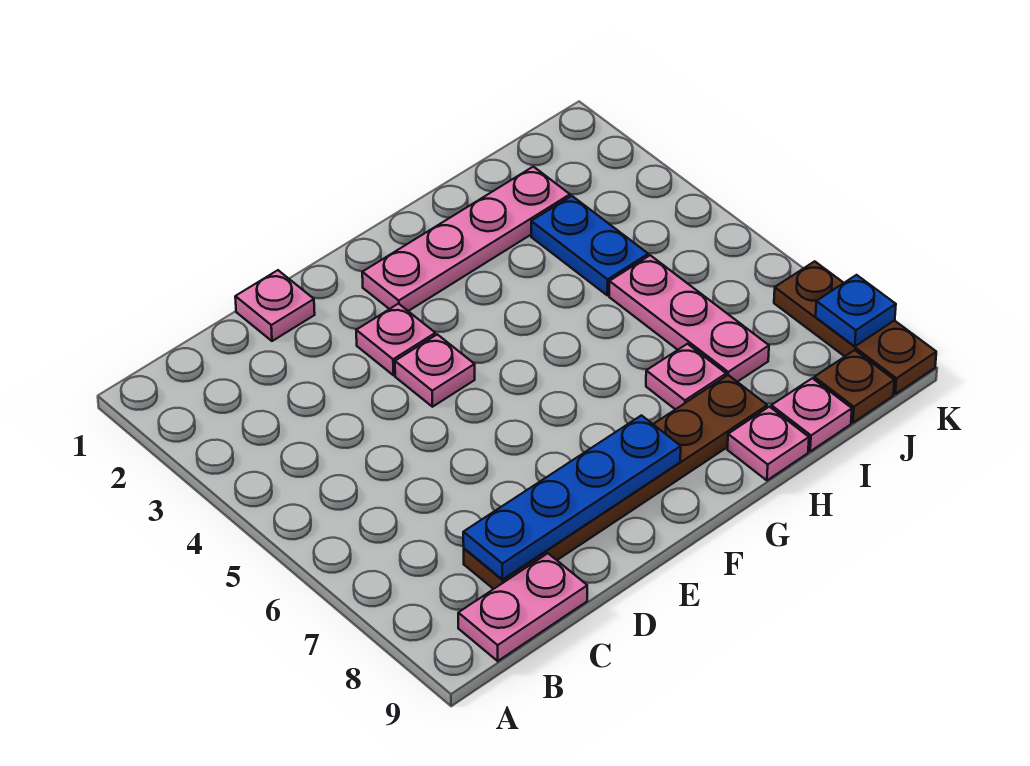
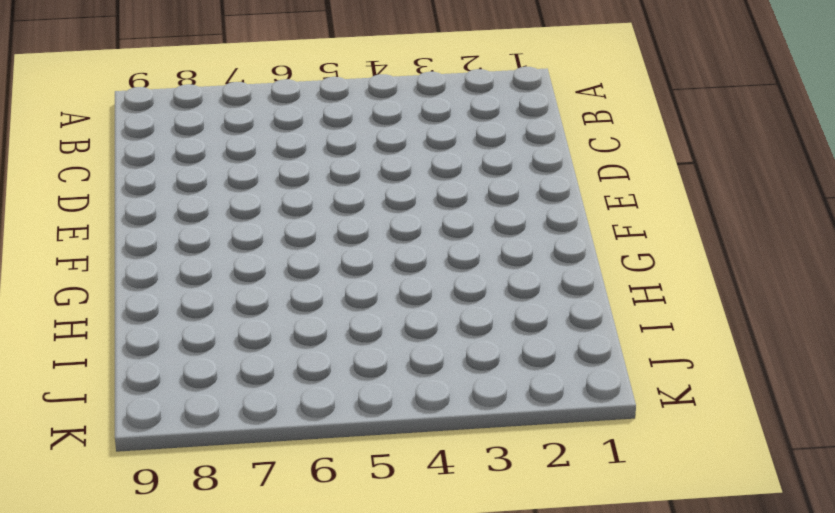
none -> pink plate B9:C9 level 1
none -> brown plate C8:H8 level 1
none -> pink plate D1 level 1

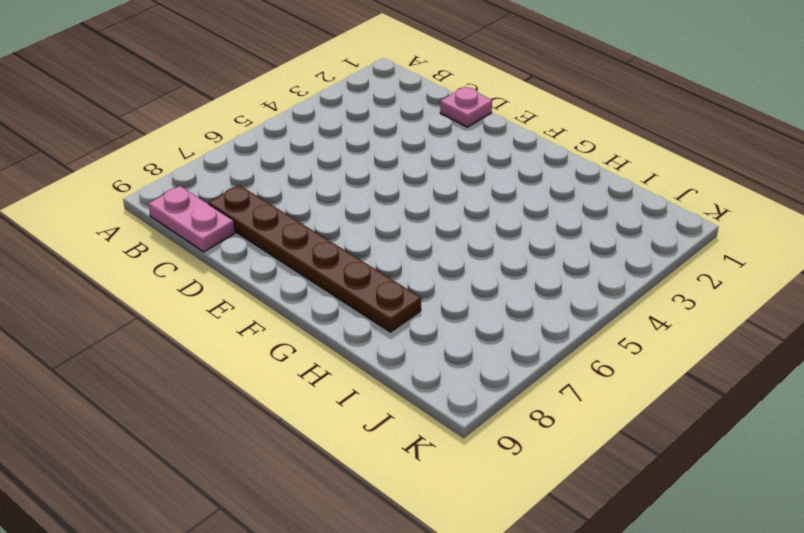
none -> pink plate E3 level 1
none -> pink plate E4 level 1
none -> pink plate F2:I2 level 1

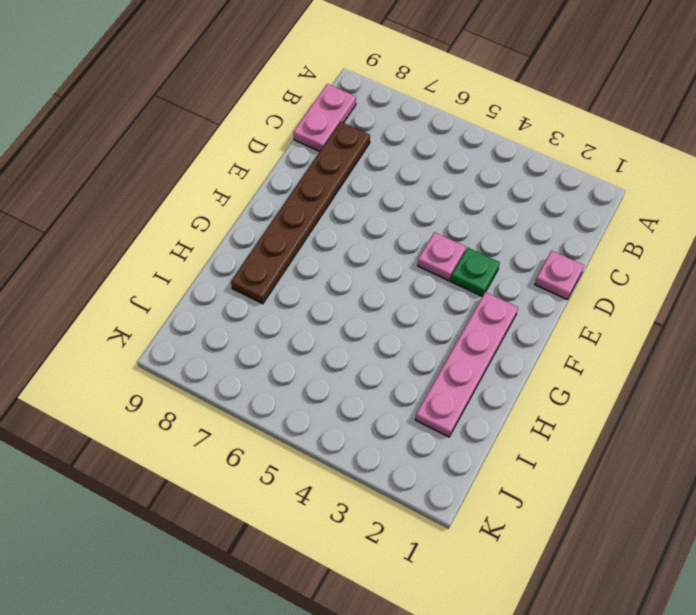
green plate E3 level 1 -> pink plate E3 level 1
none -> pink plate H7 level 1
none -> pink plate H9 level 1
none -> blue plate I3:I4 level 1

